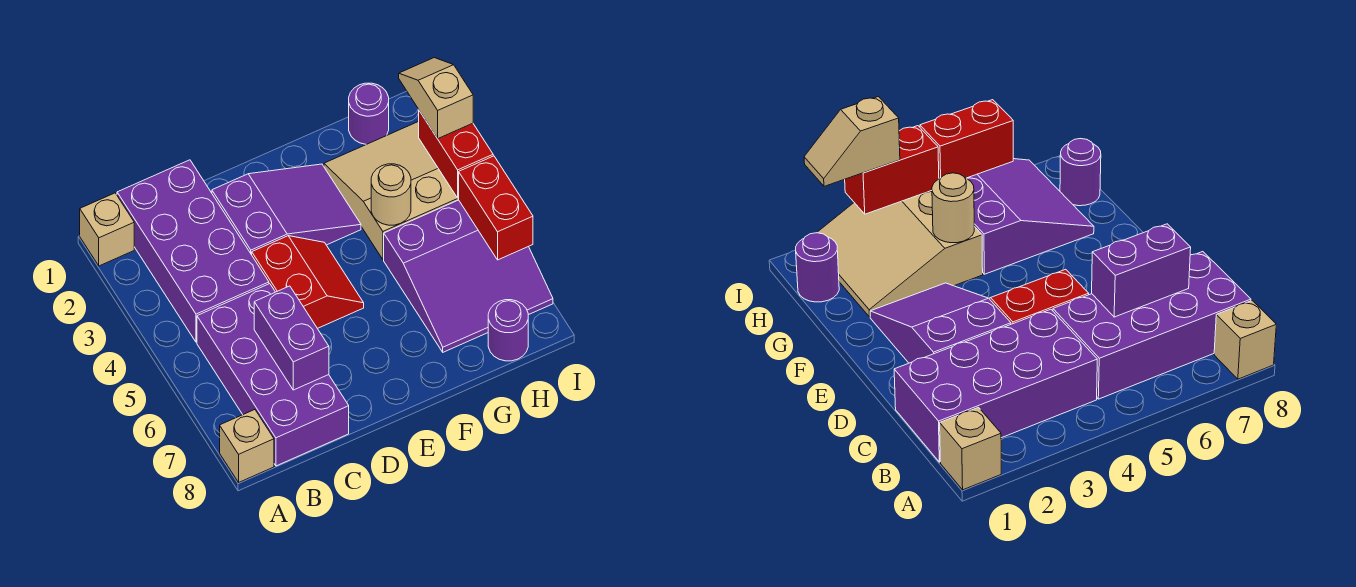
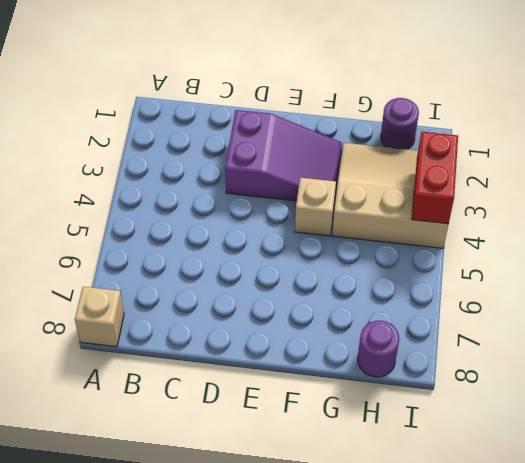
tan brick F4 level 1 -> tan brick A1 level 1
none -> purple brick B1:C4 level 1
none -> purple brick B5:C8 level 1
none -> red slope D4:E5 level 1 top D

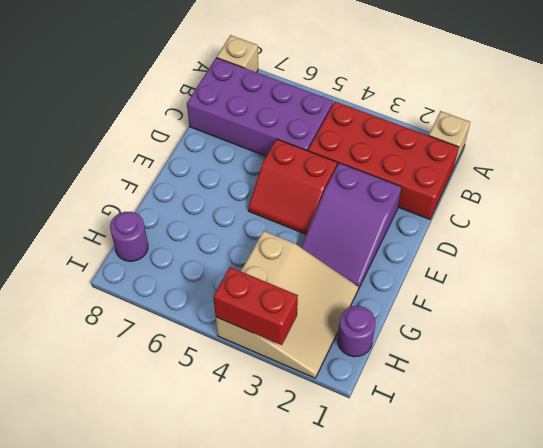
red brick B1:C4 level 1 -> purple brick B1:C4 level 1
none -> purple slope G5:I7 level 1 top 5
none -> purple brick C6:C7 level 2
none -> tan round brick G4 level 2

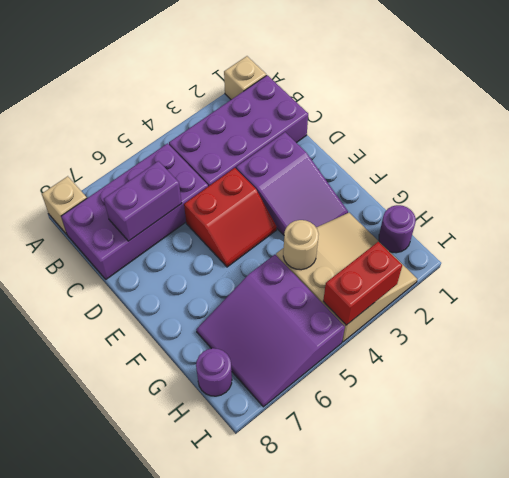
none -> red brick I5:I6 level 2
none -> tan slope I2:I3 level 3 top 3

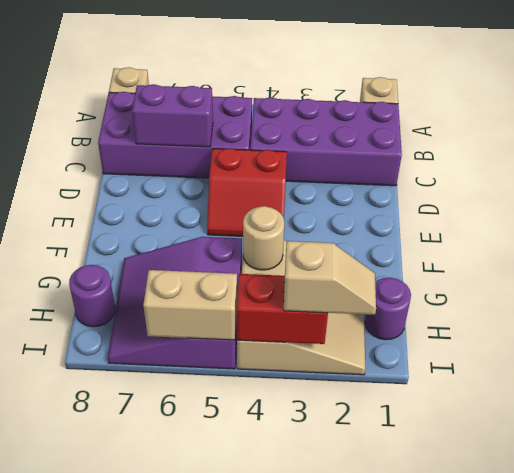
tan brick I5:I6 level 2 -> red brick I5:I6 level 2
none -> purple slope D2:F3 level 1 top D

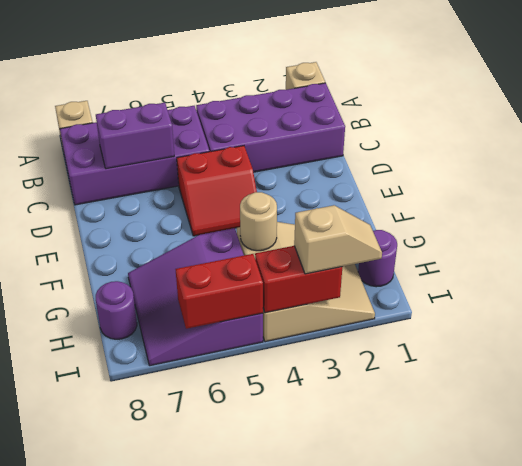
none -> purple slope D2:F3 level 1 top D

